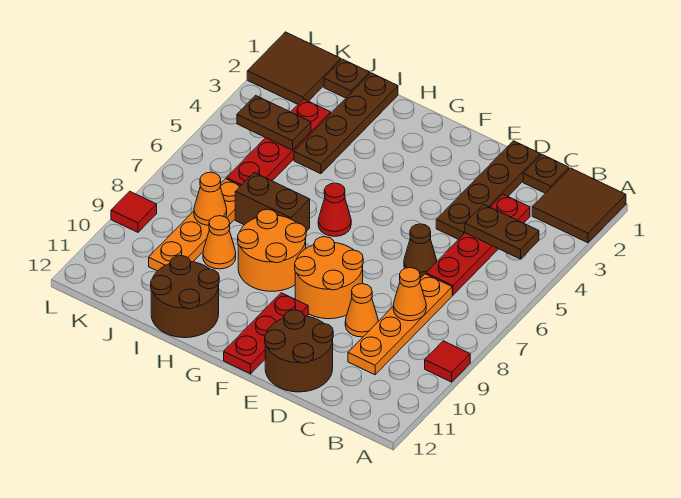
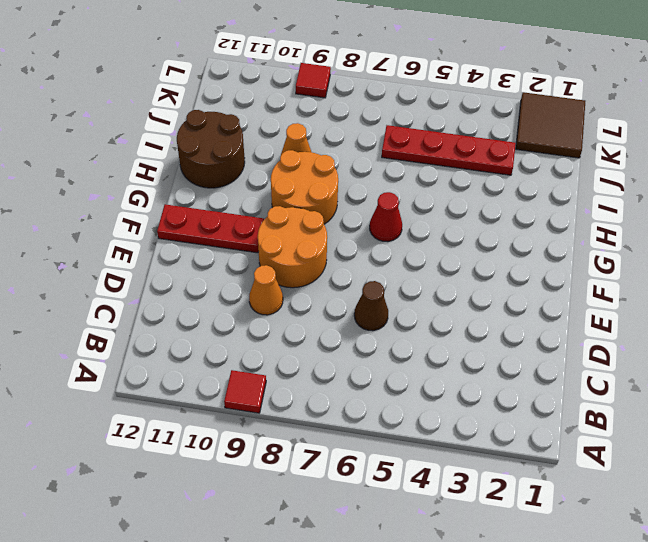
none -> brown tile A1:B2 level 1
none -> brown plate C1 level 1
none -> red plate C3:C6 level 1

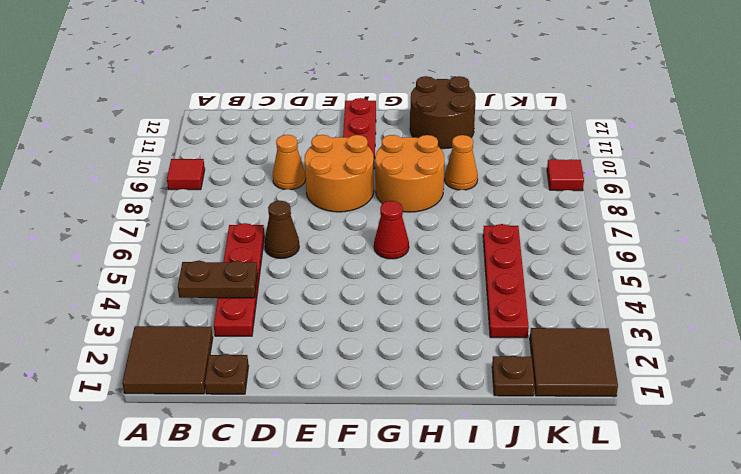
none -> orange plate C7:C10 level 1
none -> brown plate D1:D4 level 1
none -> brown round brick D11:E12 level 1

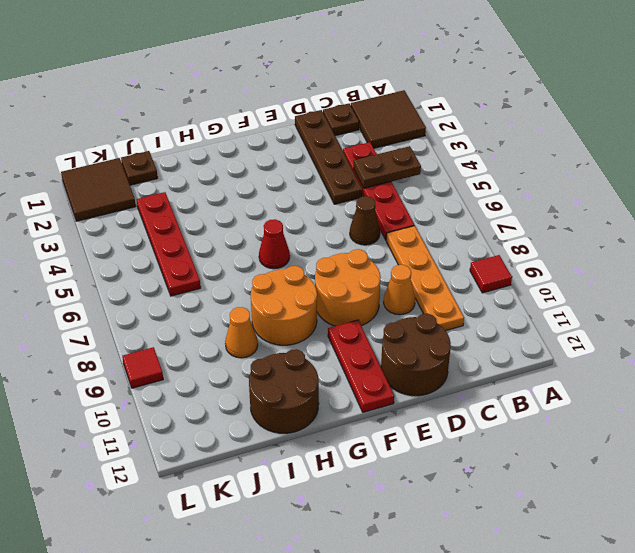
none -> brown brick H7:I7 level 1
none -> brown plate I1:I4 level 1
none -> orange plate J7:J10 level 1

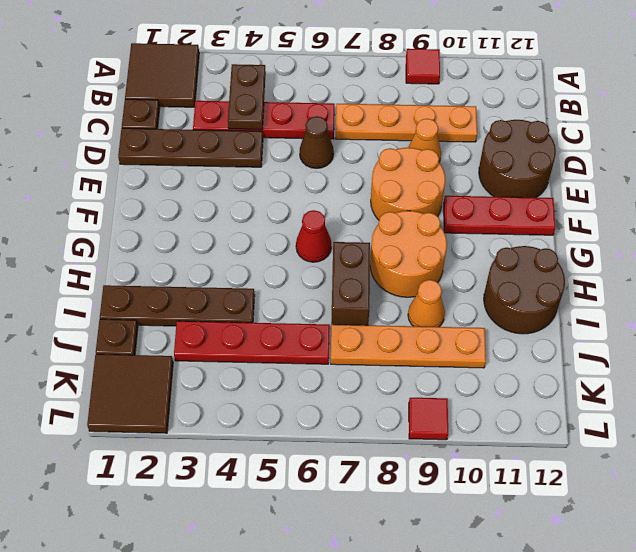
none -> orange cone C8 level 2
none -> brown plate J4:K4 level 2
none -> orange cone J8 level 2

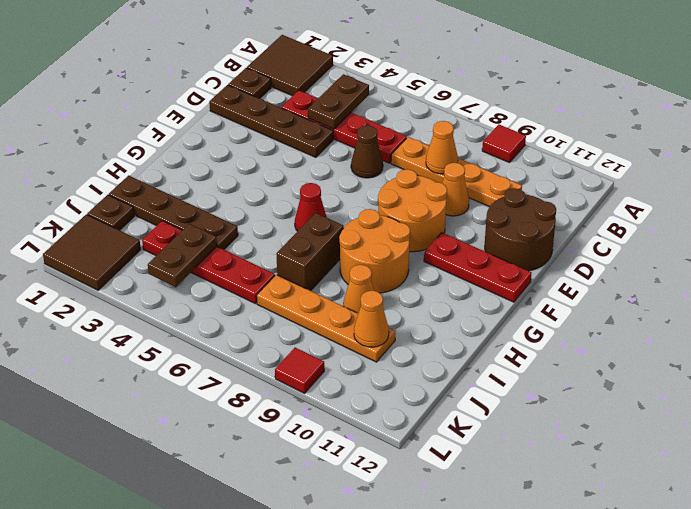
orange cone J10 level 2 -> orange cone J8 level 2
none -> brown round brick H11:I12 level 1

